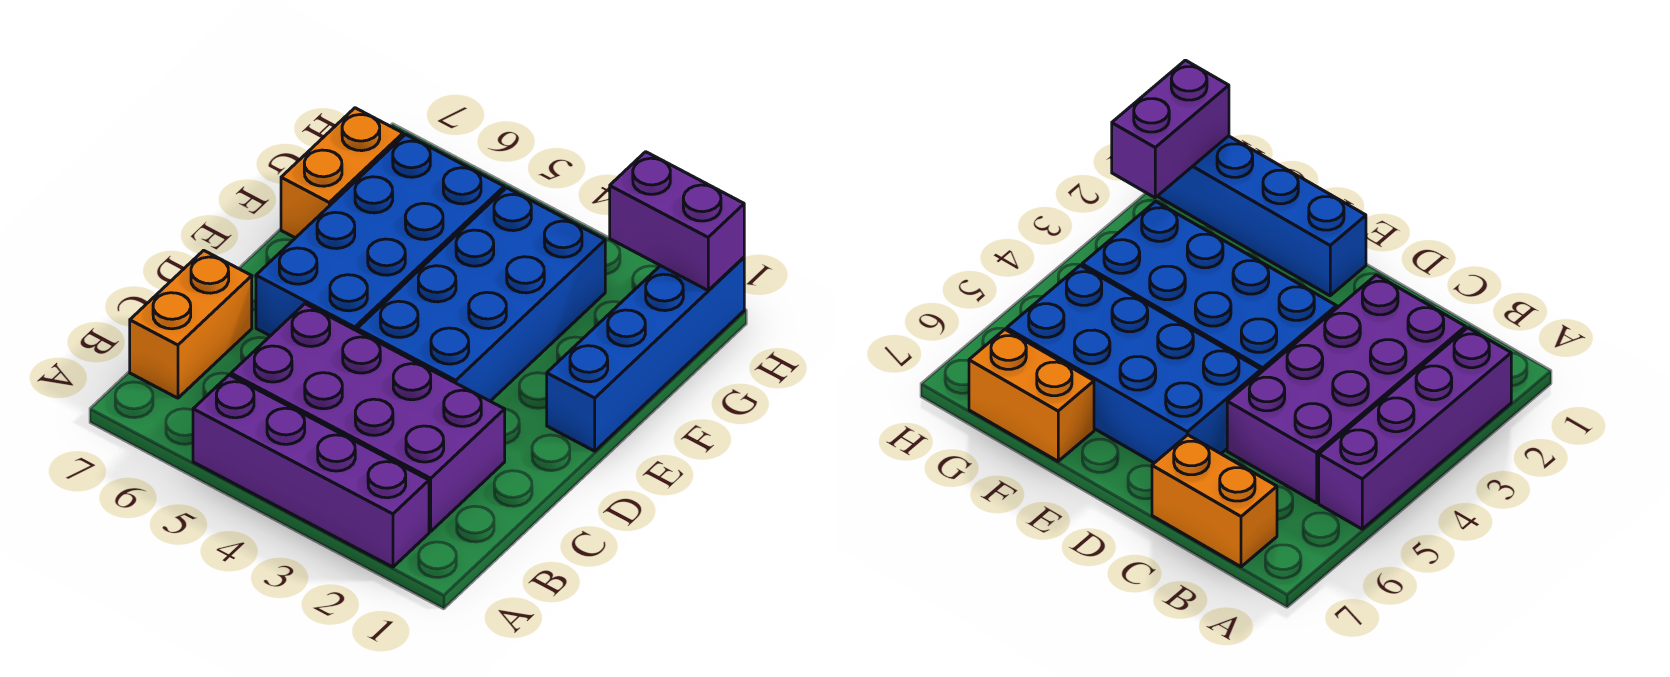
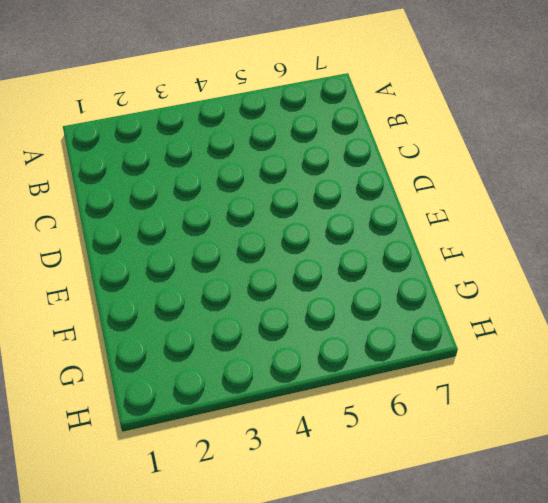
none -> purple brick A2:A5 level 1
none -> purple brick B2:C5 level 1

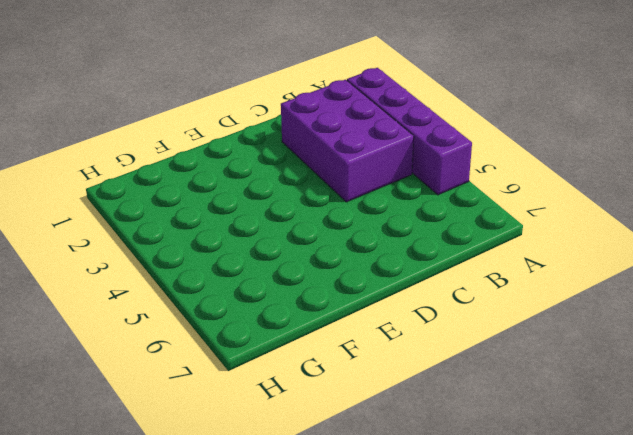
purple brick B2:C4 level 1 -> purple brick B2:C5 level 1
none -> orange brick B7:C7 level 1
none -> blue brick D3:G4 level 1

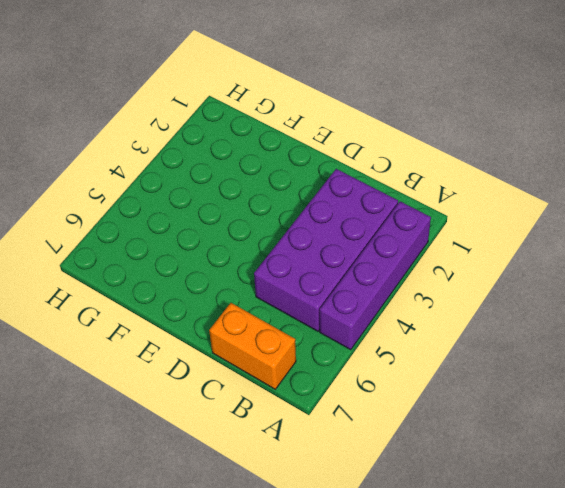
none -> blue brick D3:G4 level 1
none -> blue brick D5:G6 level 1

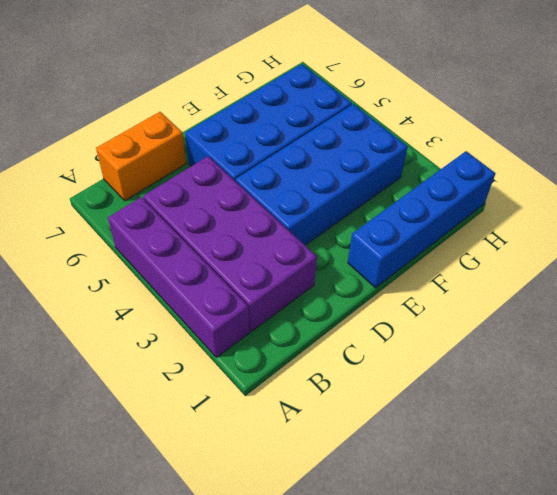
none -> orange brick F7:G7 level 1
none -> purple brick H1:H2 level 2

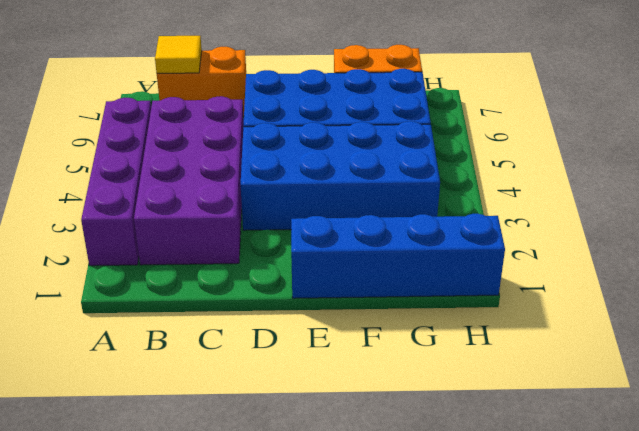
yellow tile B7 level 2 -> none
none -> purple brick H1:H2 level 2

